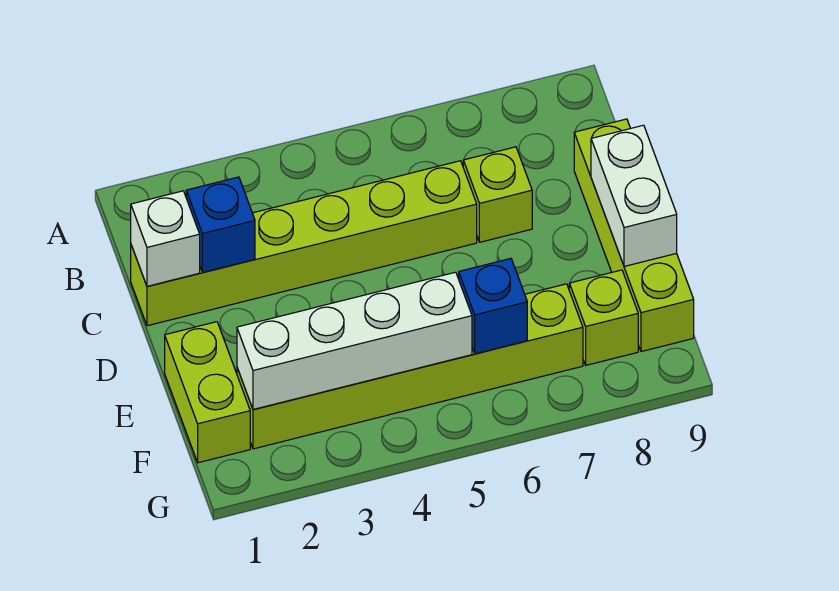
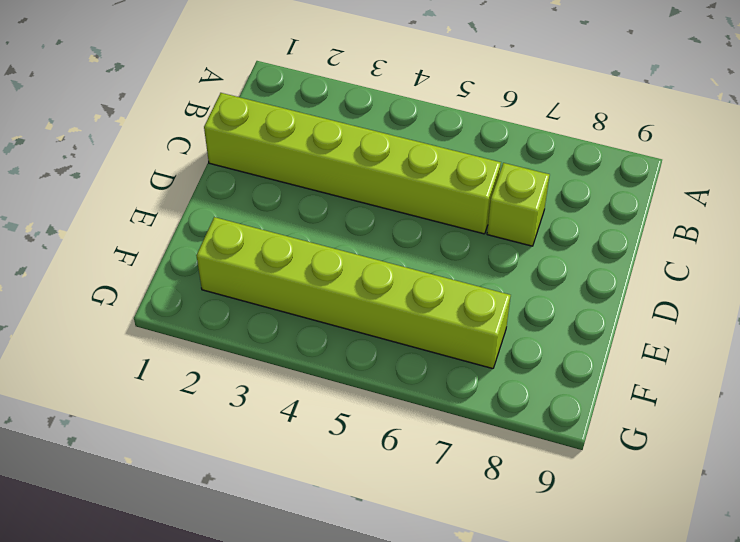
none -> lime brick C9:F9 level 1
none -> lime brick E1:F1 level 1

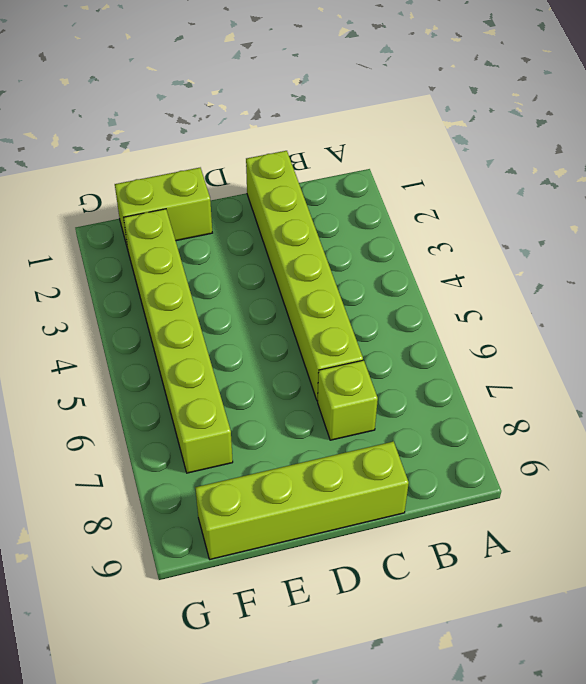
none -> lime brick F8 level 1
none -> white brick C1 level 2

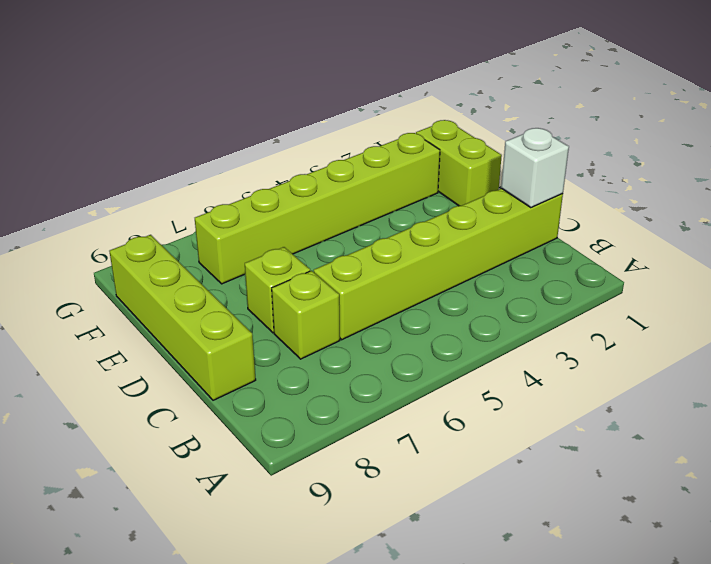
lime brick D7 level 1 -> lime brick F8 level 1
none -> blue brick C2 level 2
none -> white brick D9:E9 level 2

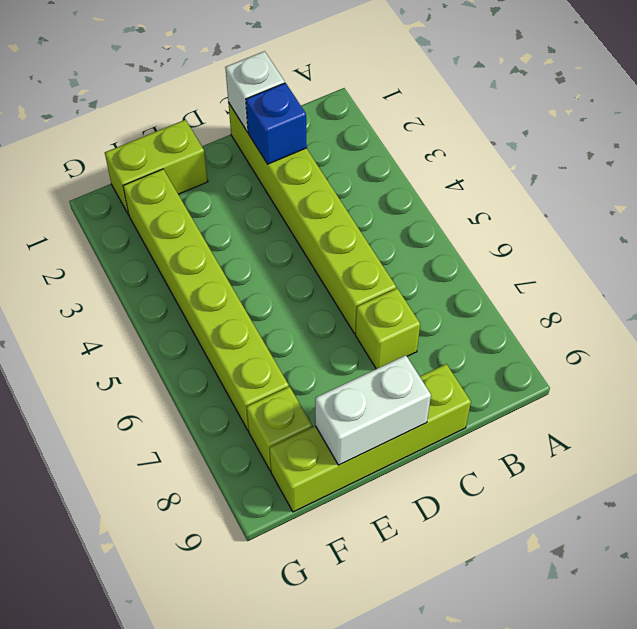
none -> white brick F2:F5 level 2
none -> blue brick F6 level 2

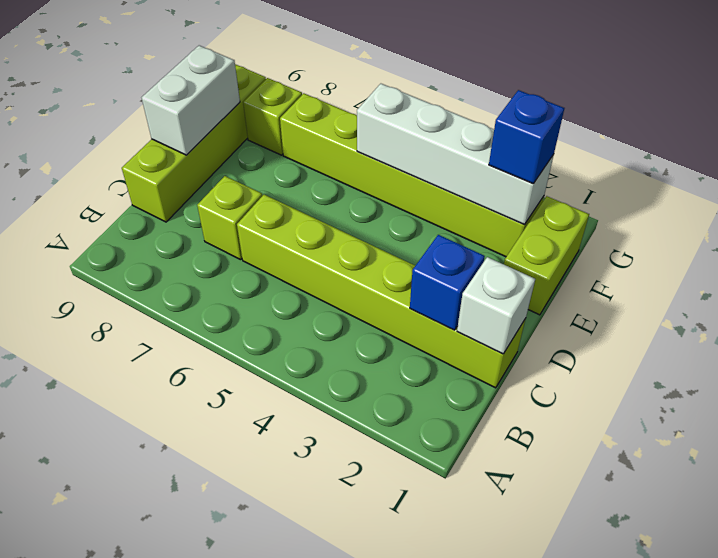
blue brick F2 level 3 -> blue brick F6 level 2

